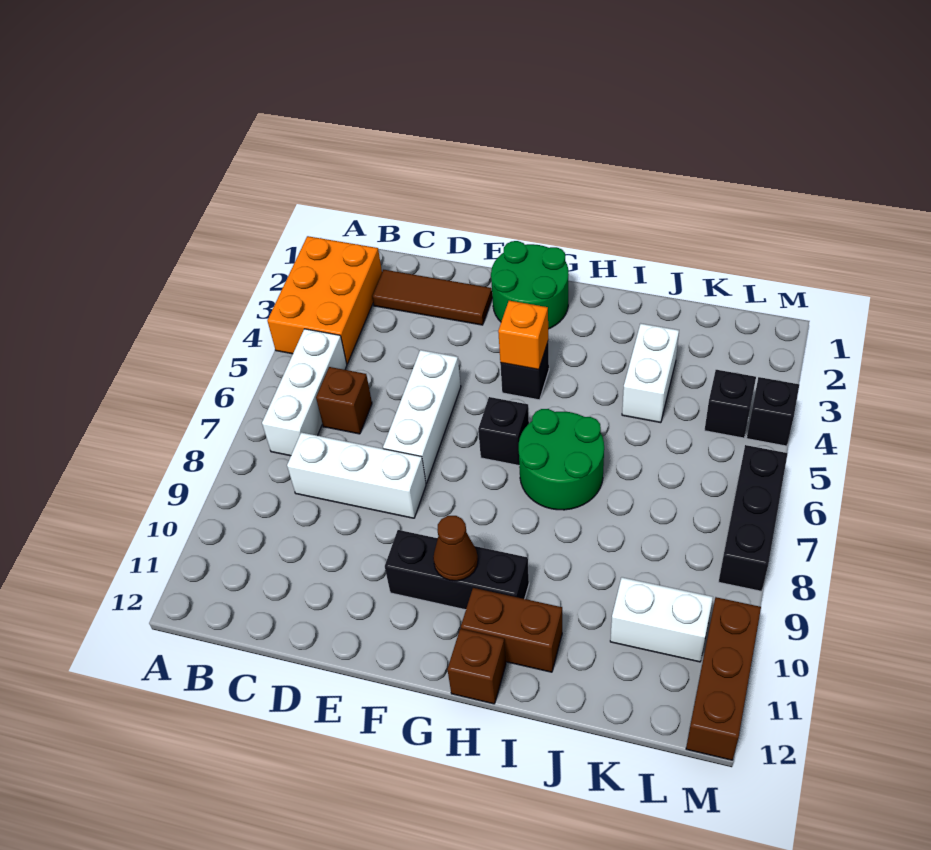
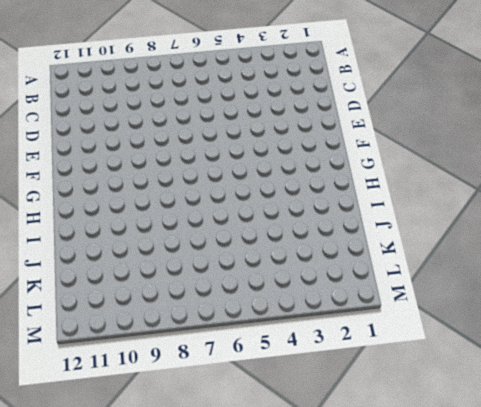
none -> orange brick A2:B4 level 1
none -> white brick B5:B7 level 1
none -> brown tile C2:E2 level 1

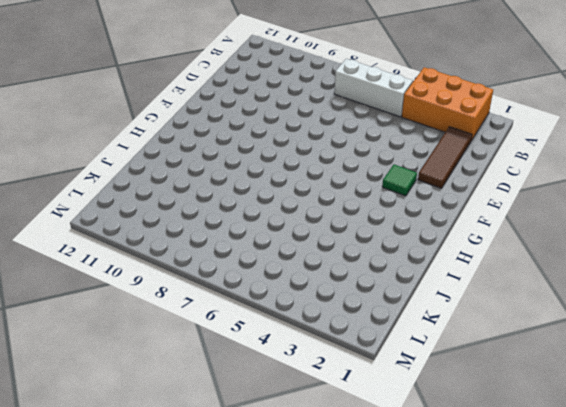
green tile F3 level 1 -> none
none -> brown brick C6 level 1
none -> white brick C8:E8 level 1
none -> white brick E5:E7 level 1

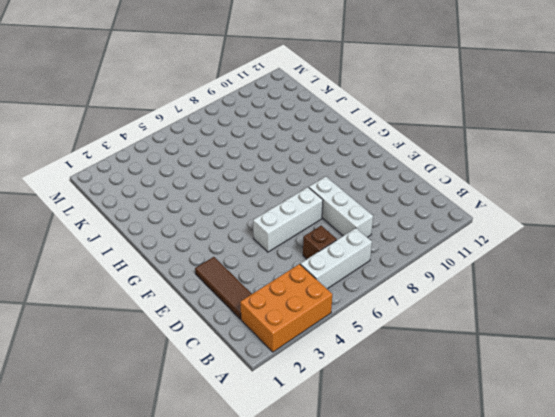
none -> green round brick F1:G2 level 1
none -> black brick F10:H10 level 1
none -> black brick G4 level 1

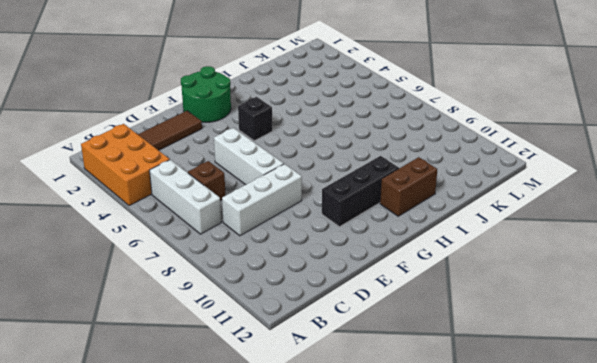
none -> black brick G6 level 1
none -> green round brick H6:I7 level 1
none -> brown brick H12 level 1

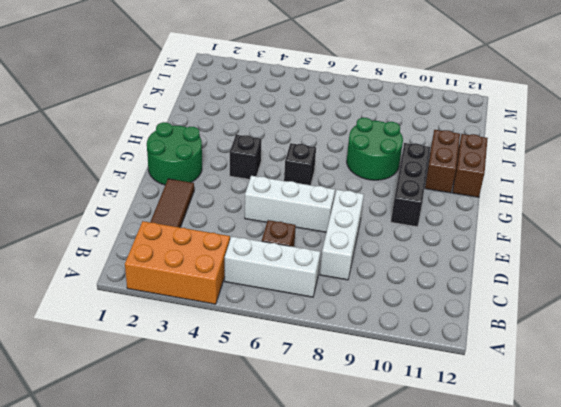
green round brick H8:I9 level 1 -> green round brick H6:I7 level 1
brown brick H12:I12 level 1 -> brown brick H12 level 1
none -> white brick J3:J4 level 1
none -> white brick K10:L10 level 1
none -> black brick L4 level 1

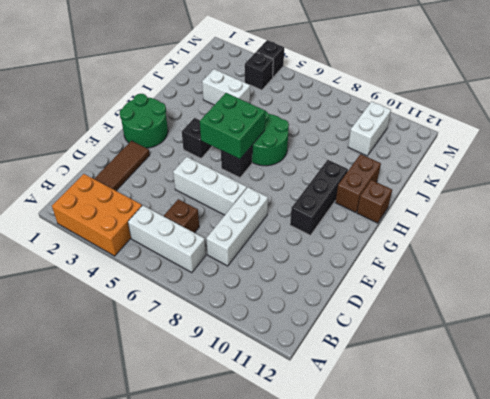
green brick G5:H6 level 2 -> none
none -> black brick M6:M8 level 1
none -> brown brick M10:M12 level 1
none -> orange brick G4 level 2

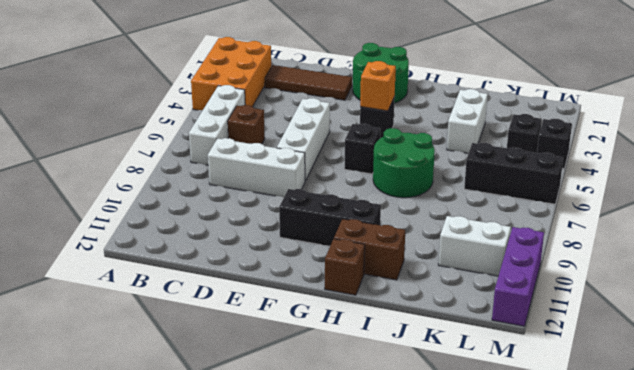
black brick K6:M6 level 1 -> black brick M6:M8 level 1
purple brick M10:M12 level 1 -> brown brick M10:M12 level 1
none -> brown cone G10 level 2

